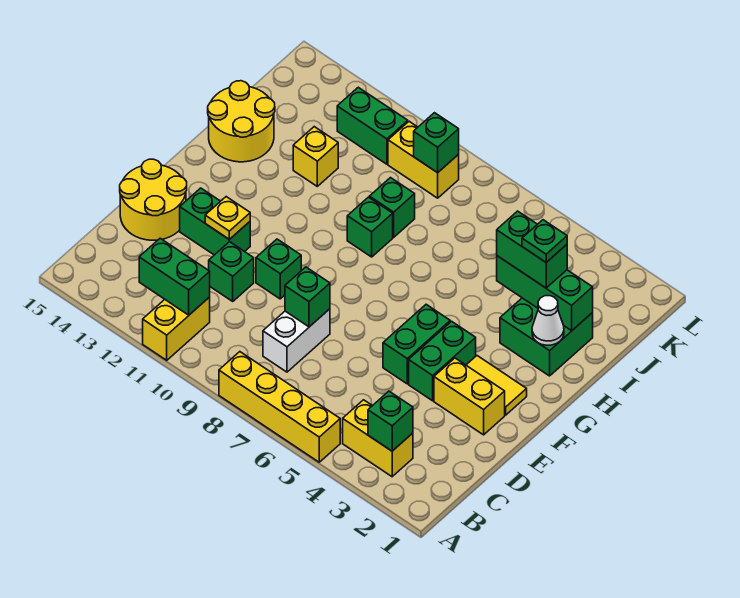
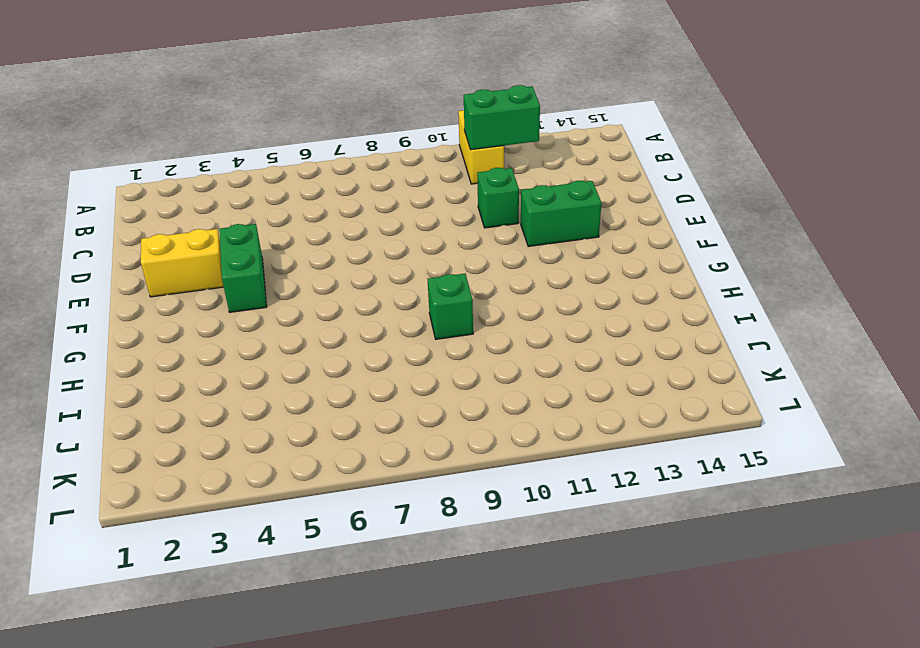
none -> yellow brick A5:A8 level 1
none -> yellow brick B3:B4 level 1
none -> white brick C8:D8 level 1

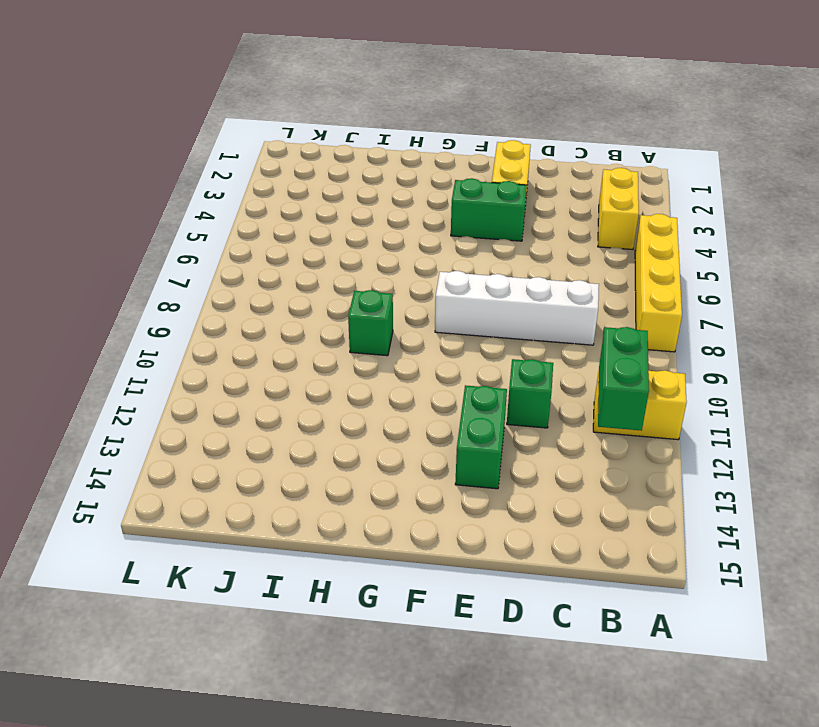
white brick C8:F8 level 1 -> white brick C8:D8 level 1
none -> yellow round brick D14:E15 level 1
none -> green brick E5:F5 level 1
none -> green brick E10 level 1

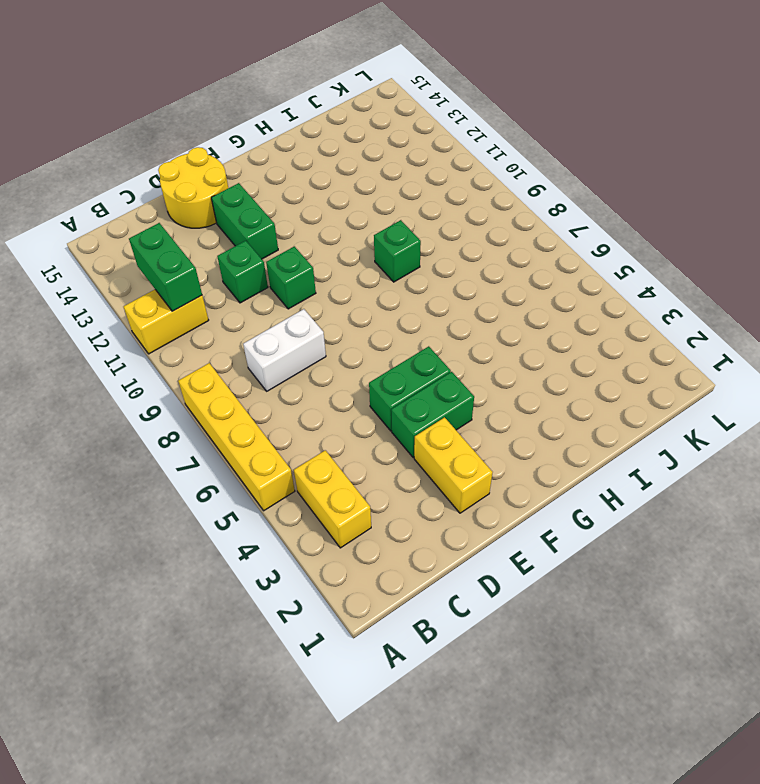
none -> yellow tile F2:F3 level 1
none -> green brick H2:I3 level 1
none -> yellow round brick H14:I15 level 1

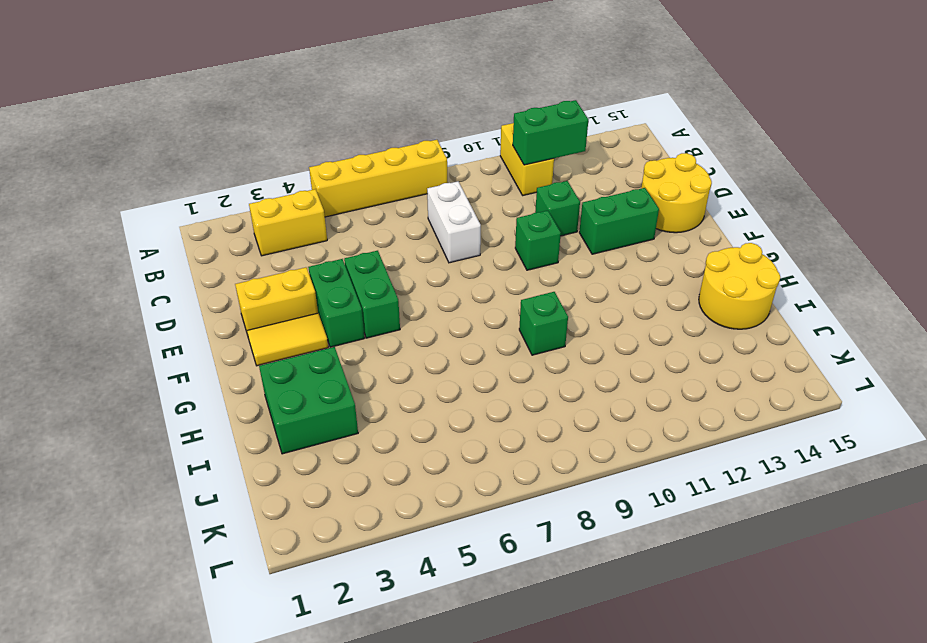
none -> green brick I9 level 1
none -> yellow brick I12 level 1
none -> yellow brick K9:K10 level 1

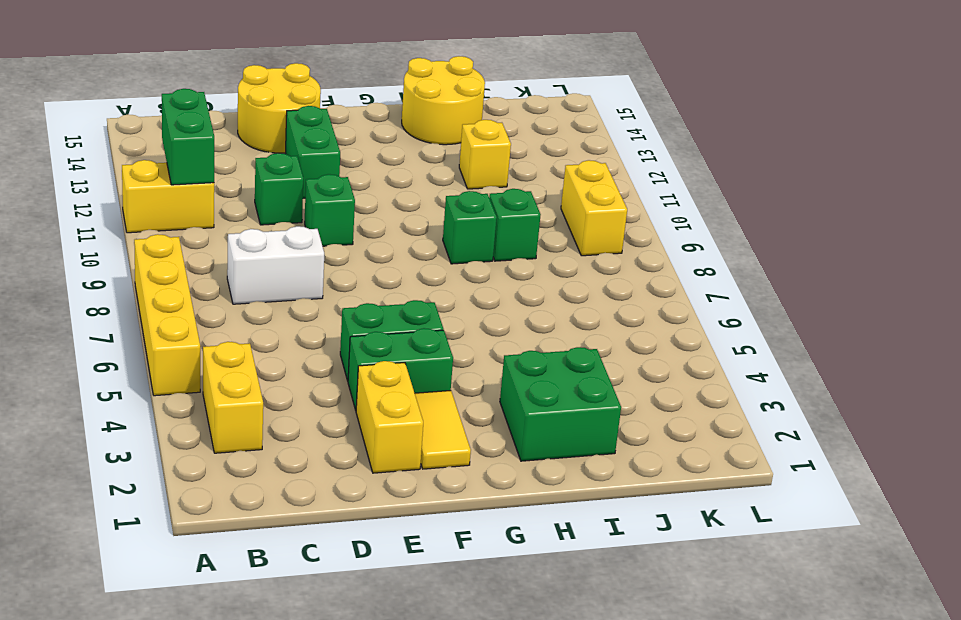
none -> green brick K11:K12 level 1
none -> green brick B3 level 2
none -> green brick D8 level 2

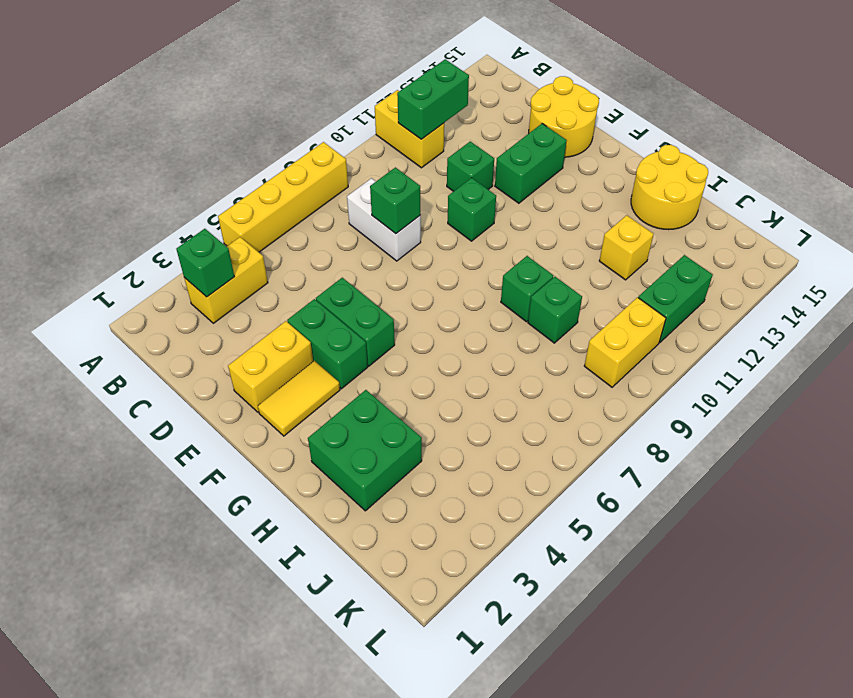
none -> yellow plate E12 level 2
none -> white cone H2 level 2
none -> green brick I2:I4 level 2

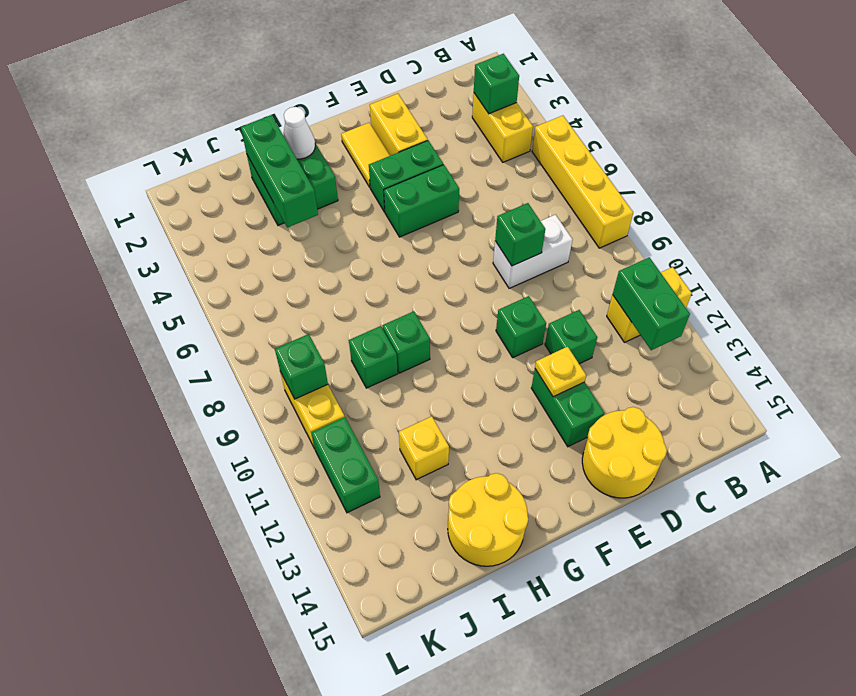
none -> green brick I3:I4 level 3
none -> green plate I3 level 4

